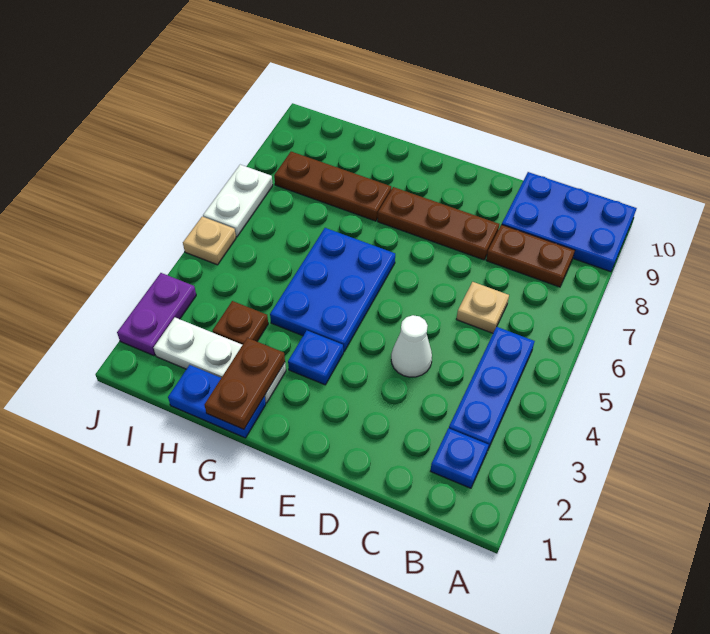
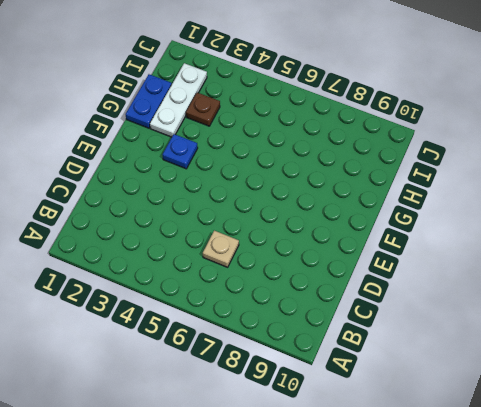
none -> blue plate A9:C10 level 1
none -> blue plate B2 level 1
none -> blue plate B3:B5 level 1

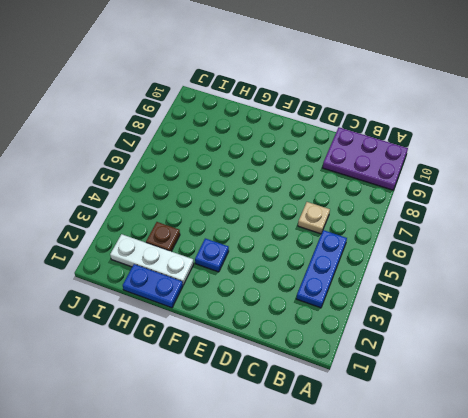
purple plate A9:C10 level 1 -> blue plate A9:C10 level 1
none -> blue plate B2 level 1
none -> brown plate B8:C8 level 1
none -> white cone D4 level 1

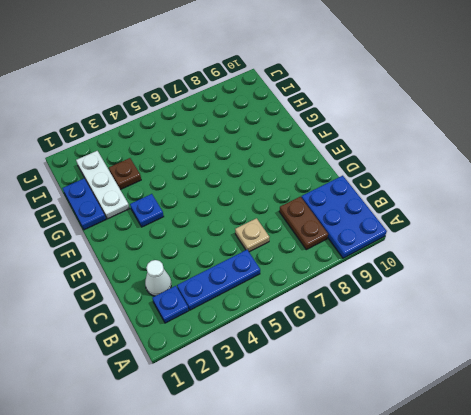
white cone C2 level 1 -> white cone D4 level 1
none -> brown plate D8:F8 level 1
none -> blue plate F4:G6 level 1
none -> brown plate G8:I8 level 1

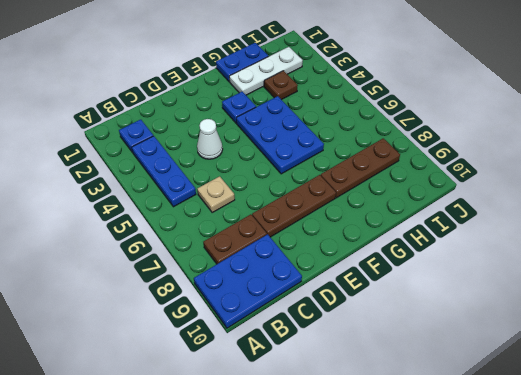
none -> purple plate J2:J3 level 1
none -> tan plate J5 level 1
none -> white plate J6:J7 level 1

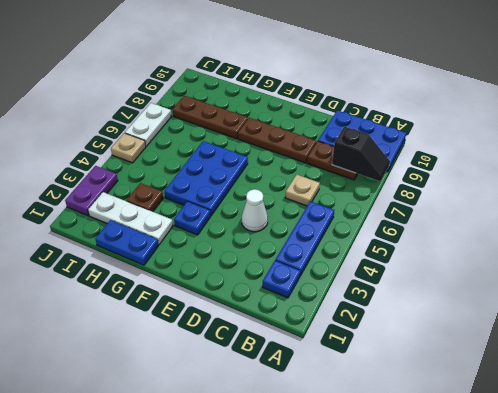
black slope A8:B8 level 2 top B -> none
none -> brown plate G1:G2 level 2

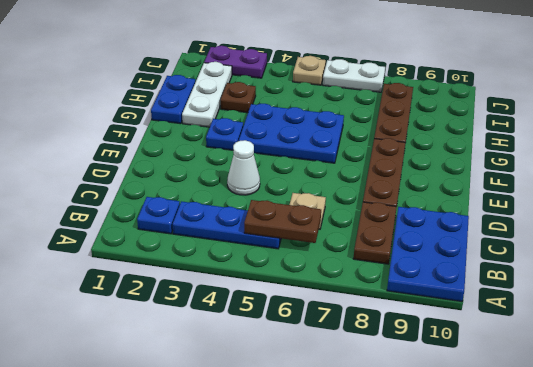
brown plate B5:B6 level 2 -> brown plate G1:G2 level 2

